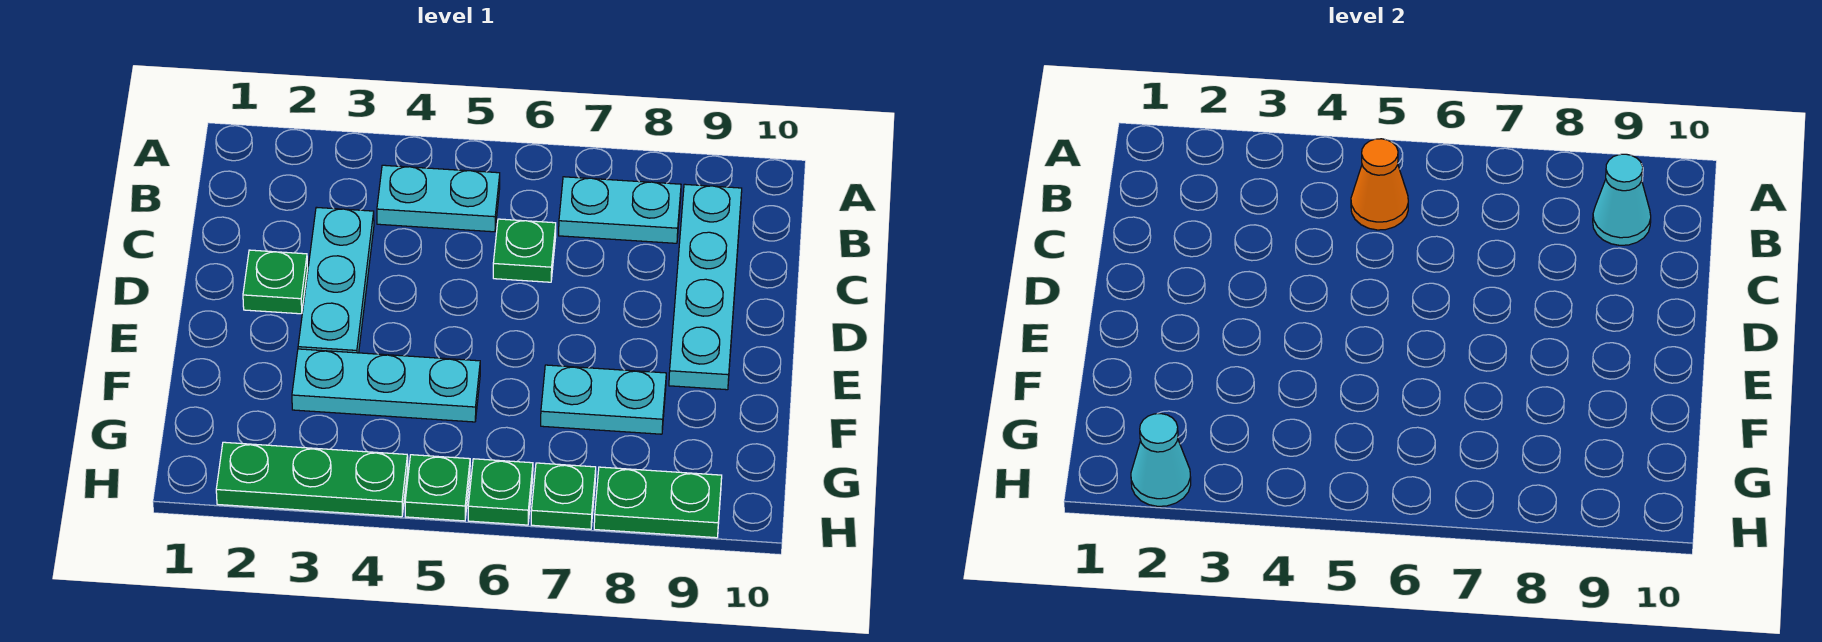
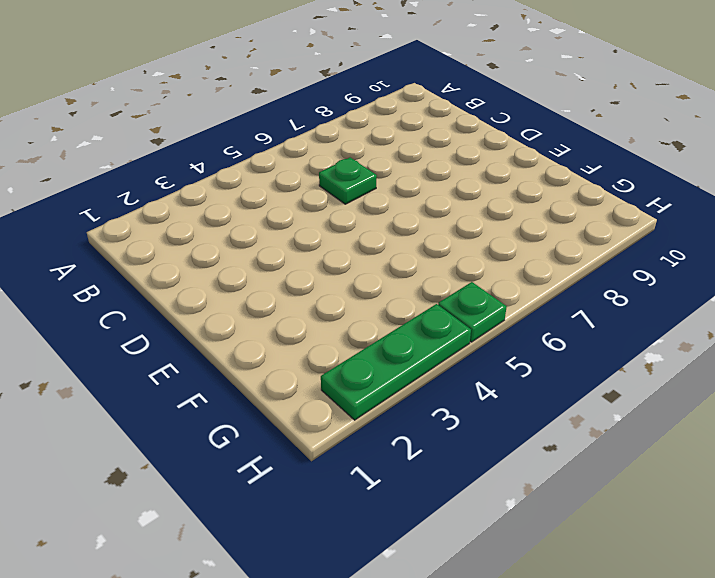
none -> cyan plate B4:B5 level 1
none -> cyan plate B7:B8 level 1
none -> cyan plate B9:E9 level 1

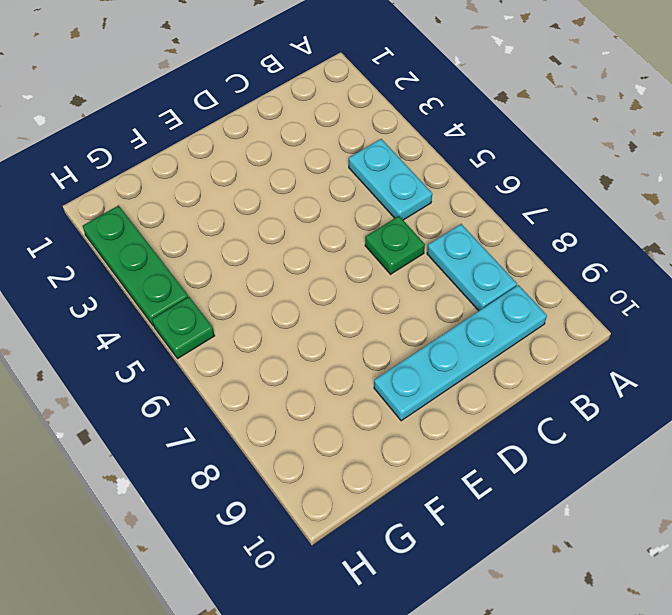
none -> cyan plate C3:E3 level 1
none -> green plate D2 level 1
none -> cyan plate F3:F5 level 1

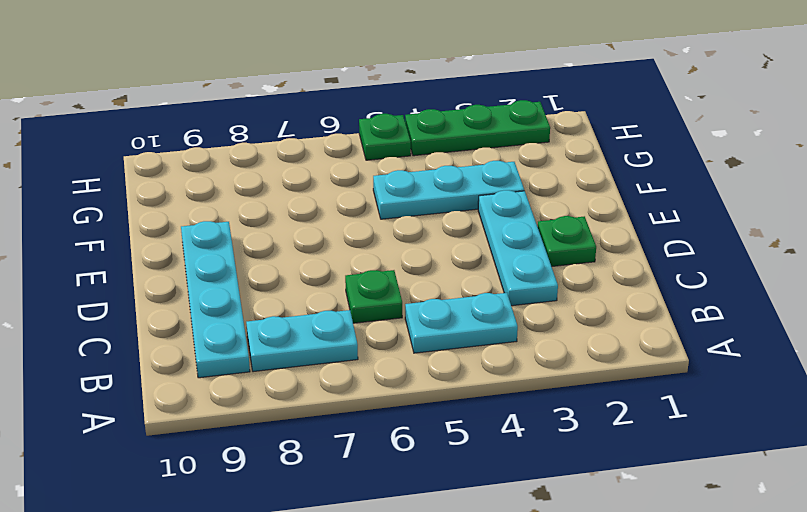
none -> cyan plate F7:F8 level 1
none -> green plate H6 level 1
none -> green plate H7 level 1

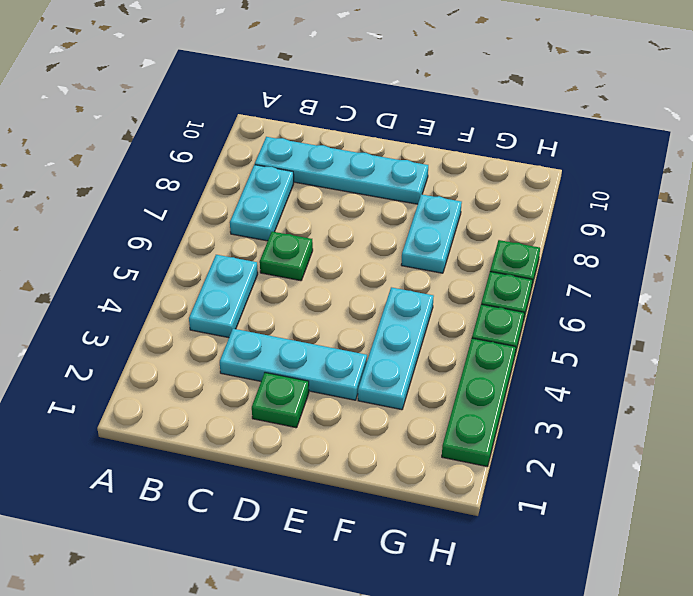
none -> green plate H8:H9 level 1
none -> orange cone B5 level 2
none -> cyan cone B9 level 2

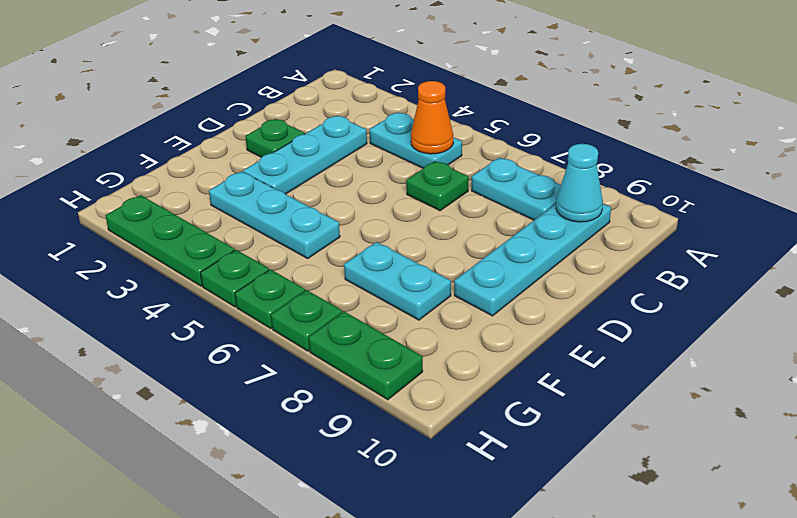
none -> cyan cone H2 level 2

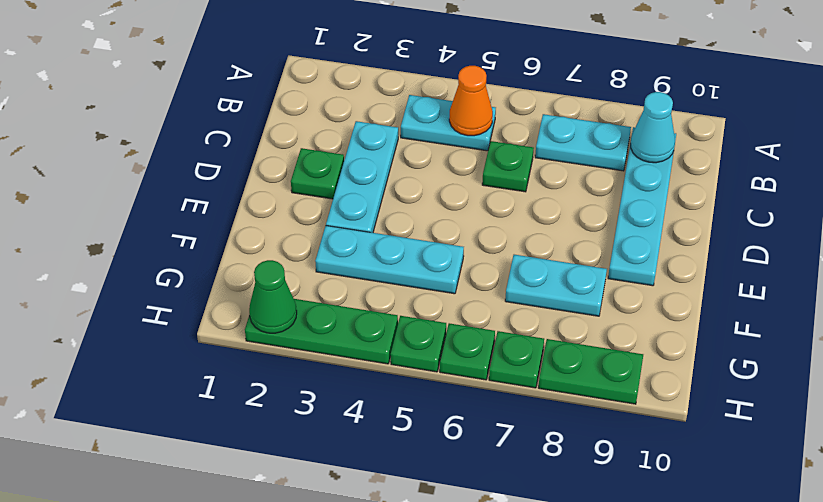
green cone H2 level 2 -> cyan cone H2 level 2

